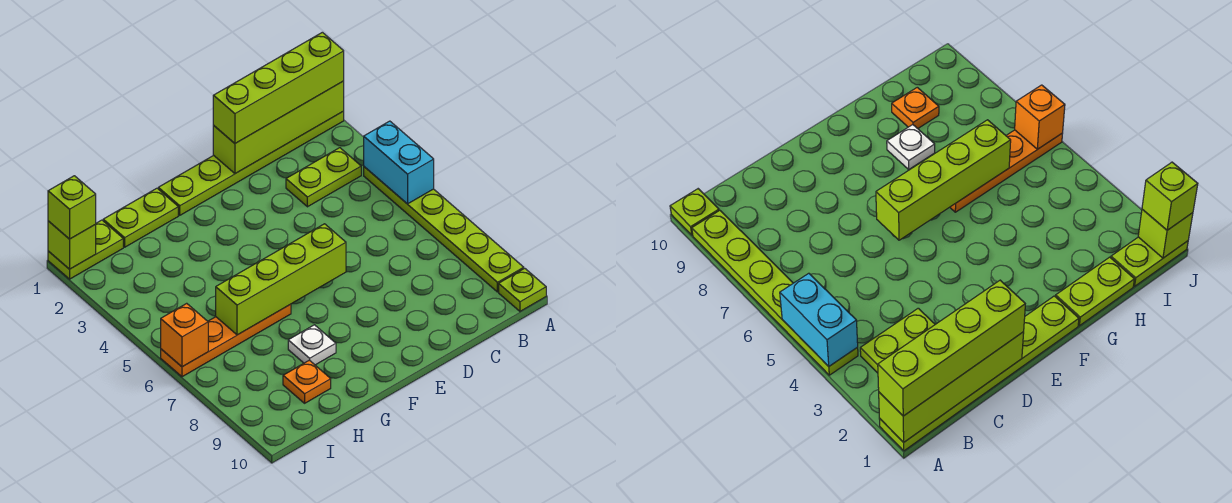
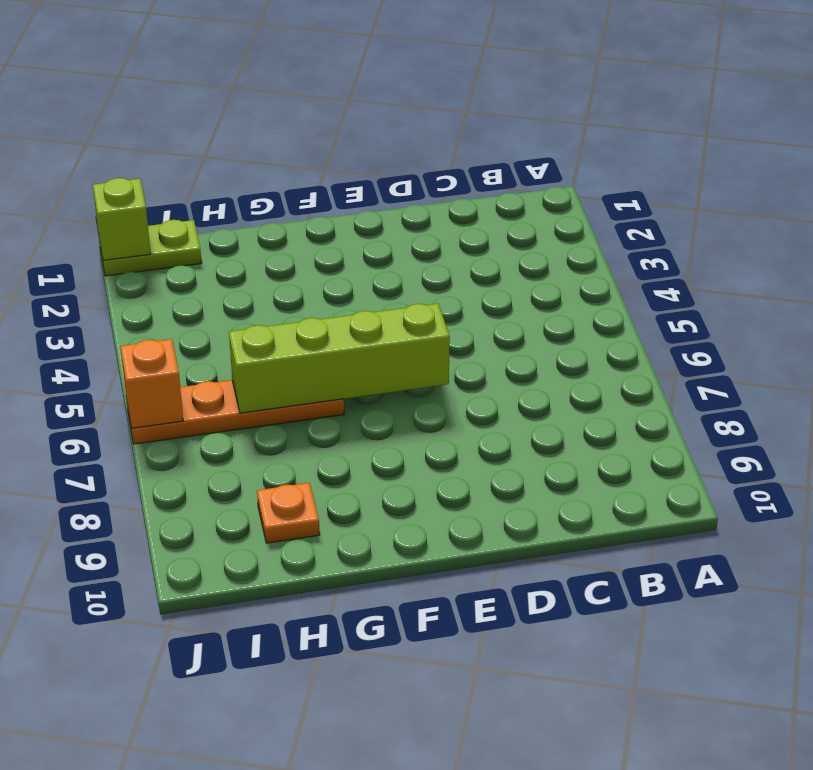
none -> lime plate A1:F1 level 1
none -> lime plate A4:A9 level 1
none -> lime plate A10 level 1

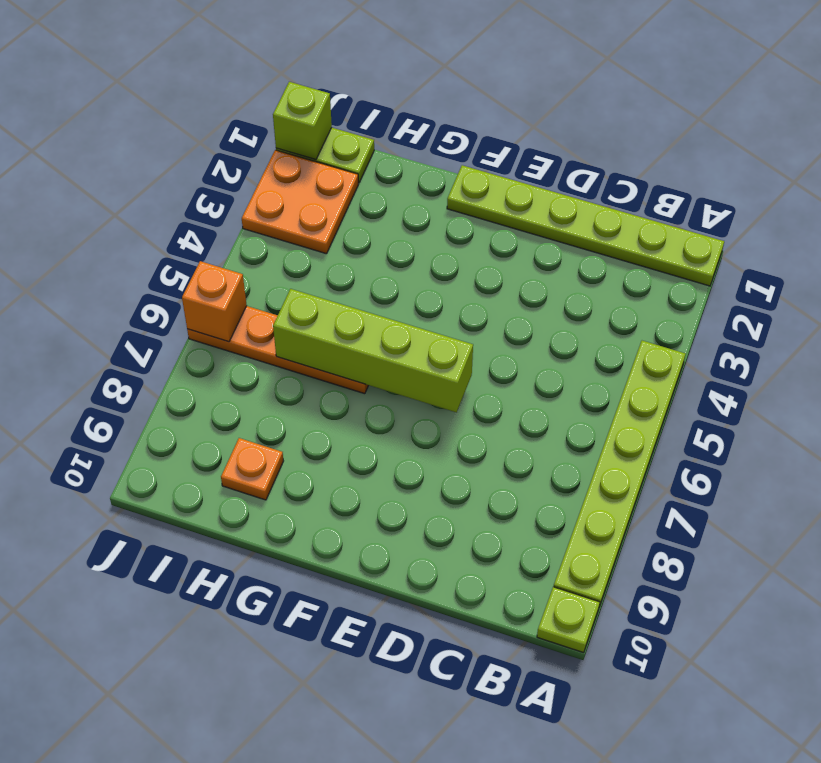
orange plate I2:J3 level 1 -> none
none -> lime plate B3:C3 level 1
none -> lime plate G1:H1 level 1
none -> white plate G8 level 1

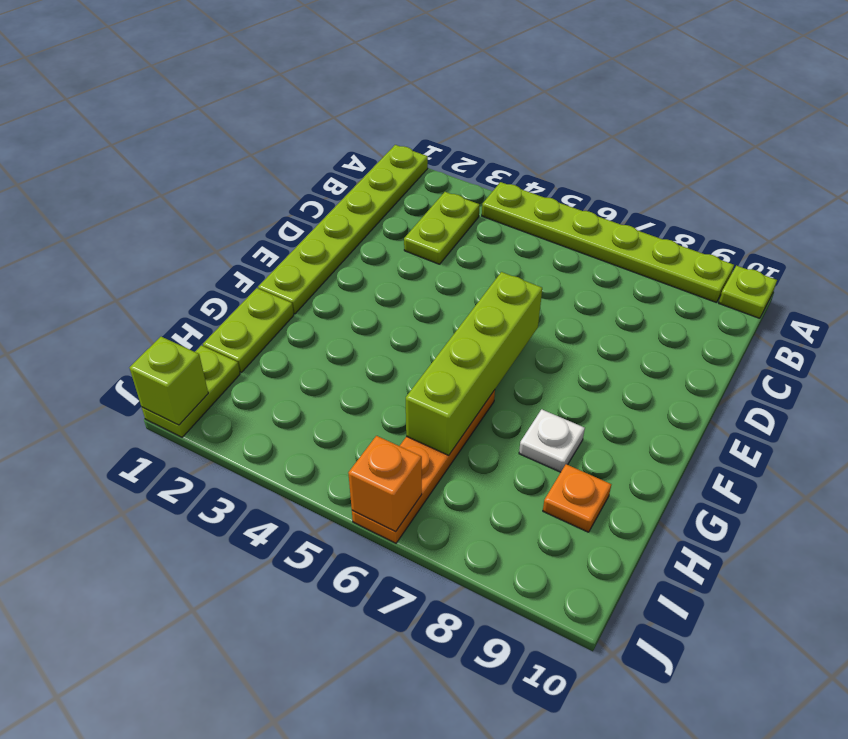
none -> lime brick A1:D1 level 2
none -> cyan brick A4:A5 level 2
none -> lime brick A1:D1 level 3

